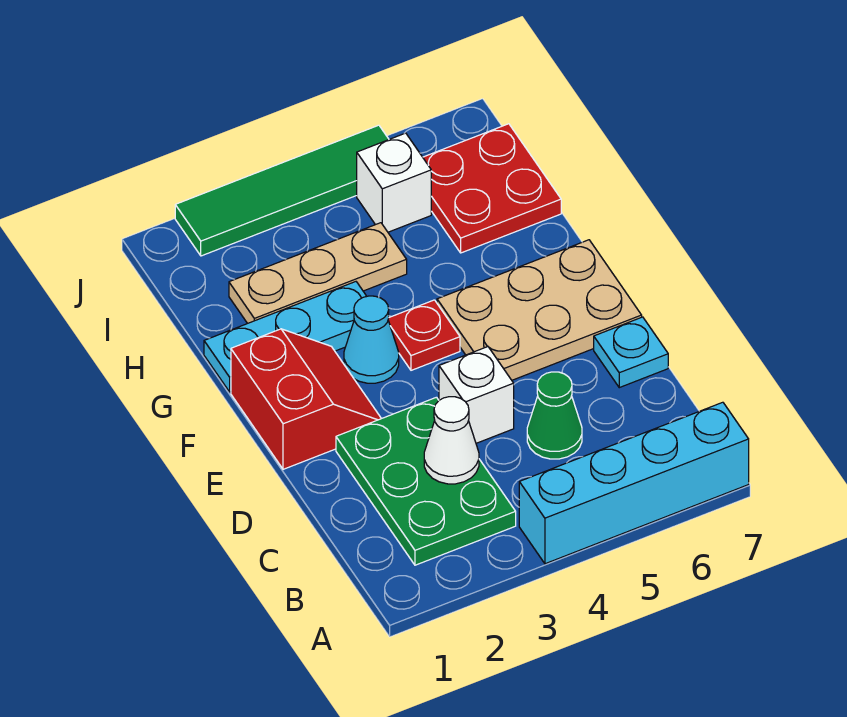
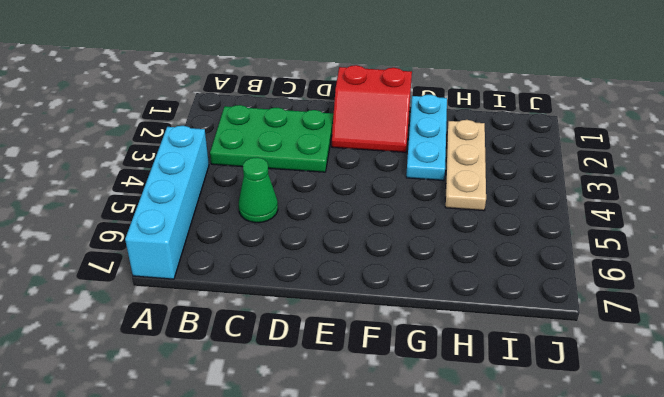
none -> white brick D4 level 1
none -> cyan plate D7 level 1
none -> tan plate E5:F7 level 1

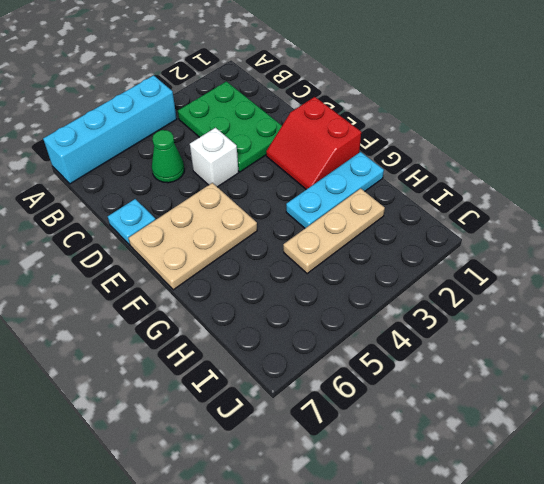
none -> cyan cone F3 level 1
none -> red plate F4 level 1
none -> red plate H6:I7 level 1

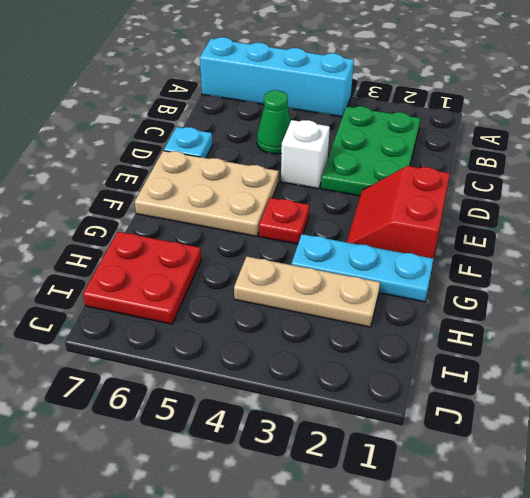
none -> cyan cone F3 level 1
none -> white brick I5 level 1
none -> green tile J2:J5 level 1

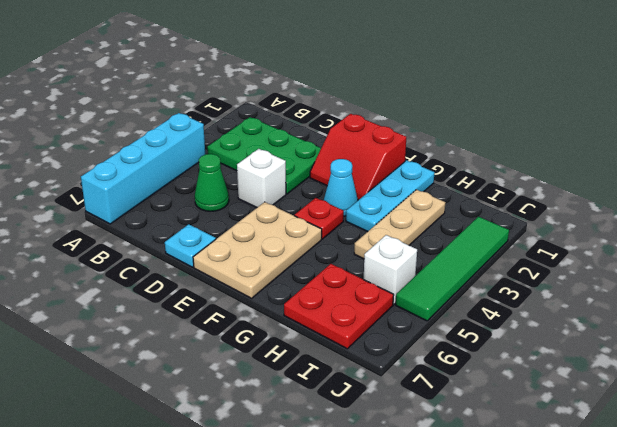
none -> white cone C3 level 2

